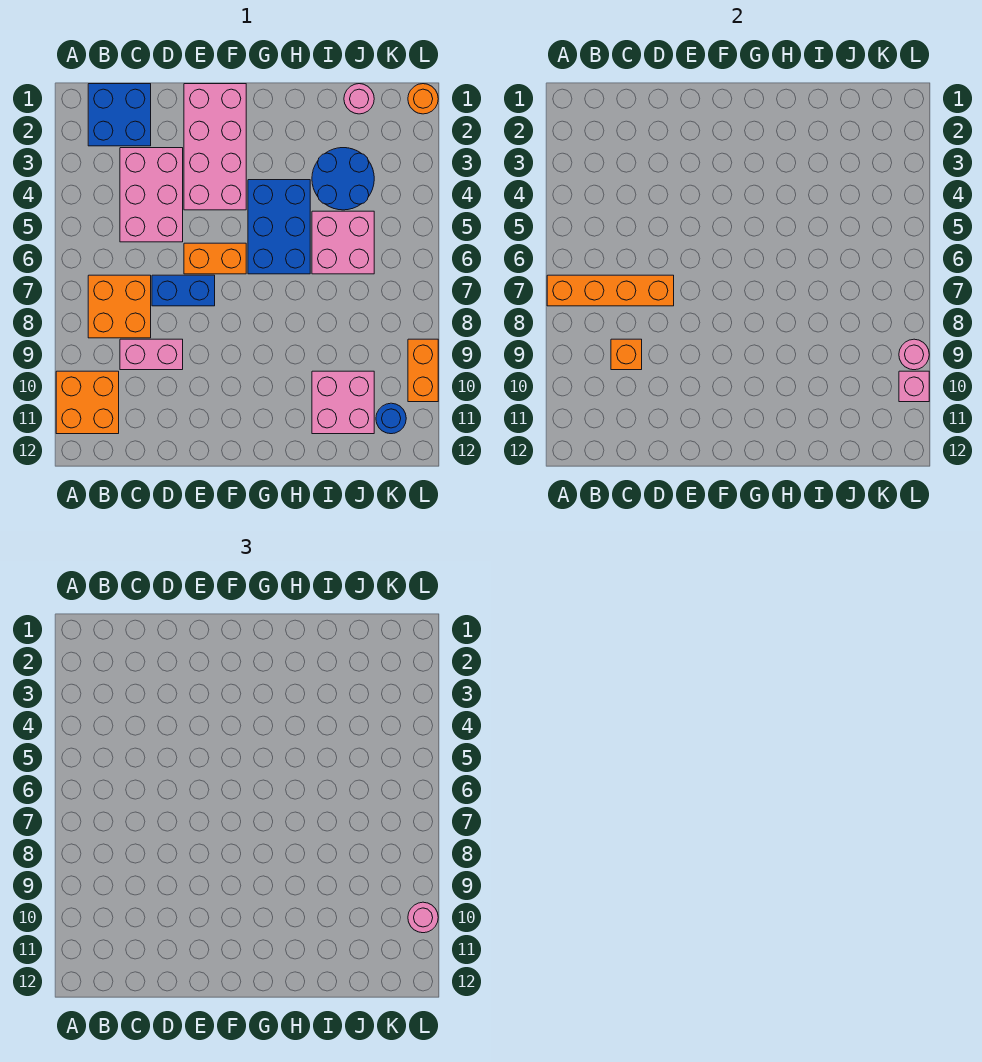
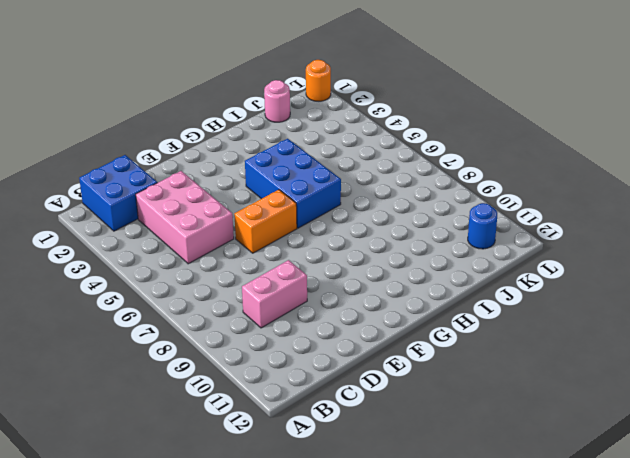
none -> orange brick A10:B11 level 1
none -> orange brick B7:C8 level 1
none -> blue brick D7:E7 level 1

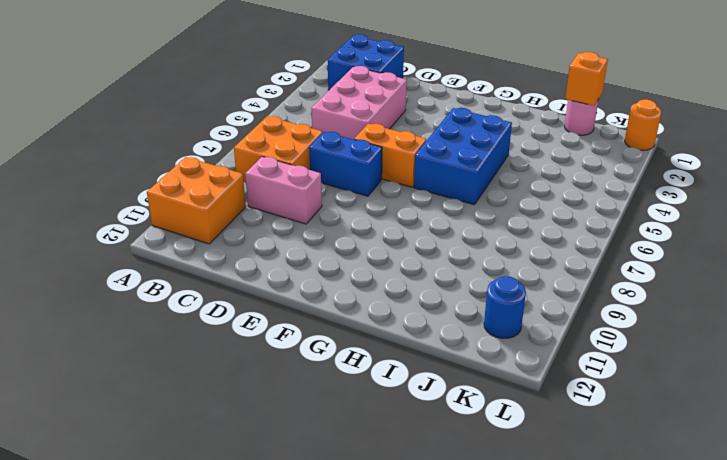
orange brick J1 level 2 -> orange brick C9 level 2
none -> pink brick E1:F4 level 1
none -> blue round brick I3:J4 level 1
none -> pink brick I5:J6 level 1

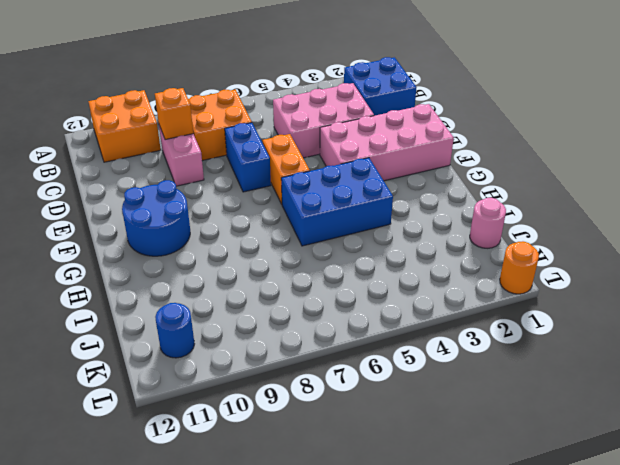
blue round brick F10:G11 level 1 -> blue round brick I3:J4 level 1
none -> pink brick I5:J6 level 1
none -> pink brick I10:J11 level 1
none -> orange brick L9:L10 level 1

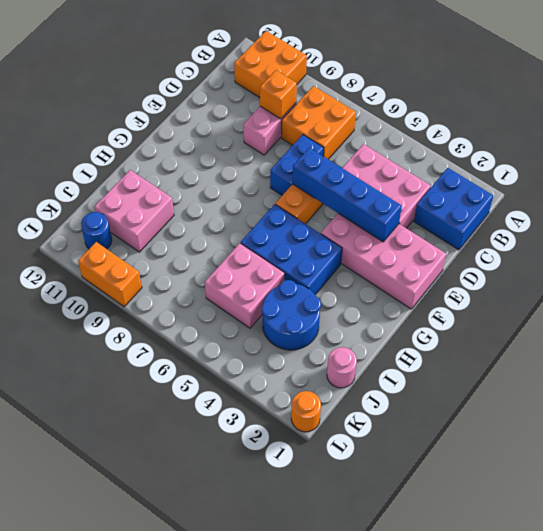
blue brick E3:E6 level 2 -> none
none -> orange brick A7:D7 level 2
none -> pink round brick L9 level 2
none -> pink brick L10 level 2

